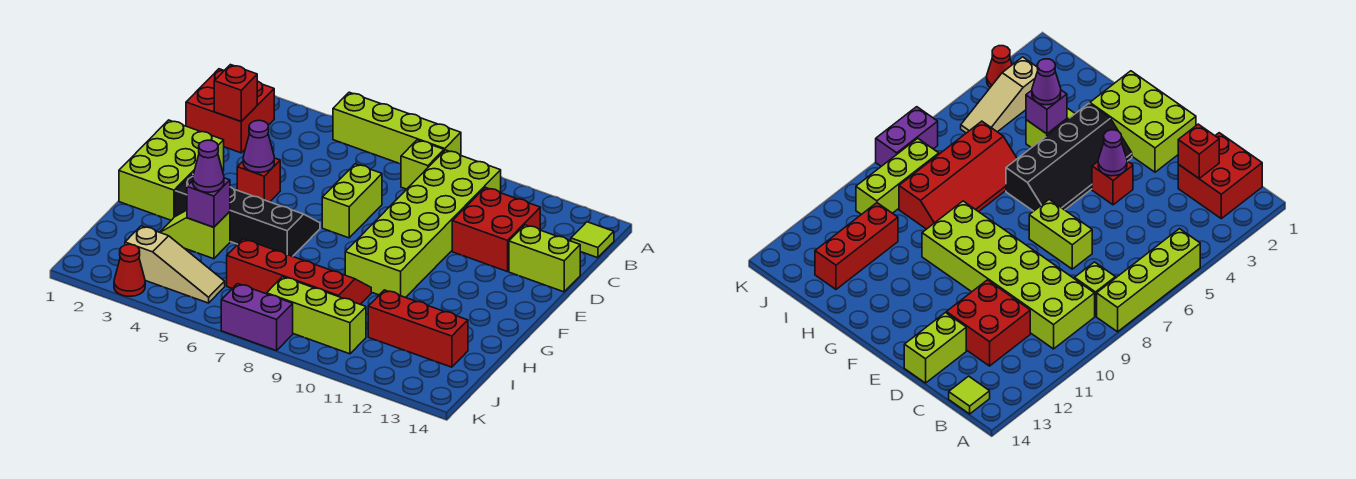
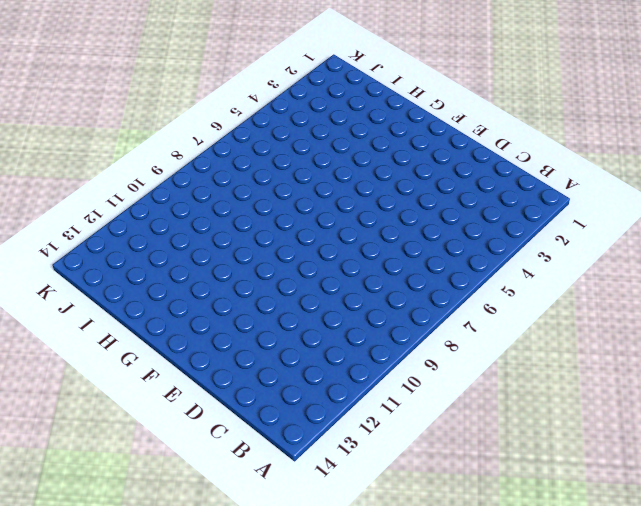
none -> lime brick A5:A8 level 1
none -> red brick B1:C2 level 1
none -> lime brick B8 level 1

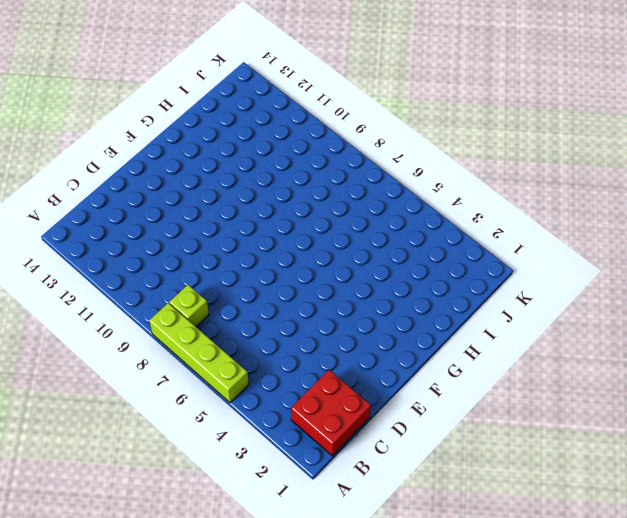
none -> lime brick B9:G10 level 1
none -> lime tile B14 level 1
none -> red brick C11:D12 level 1

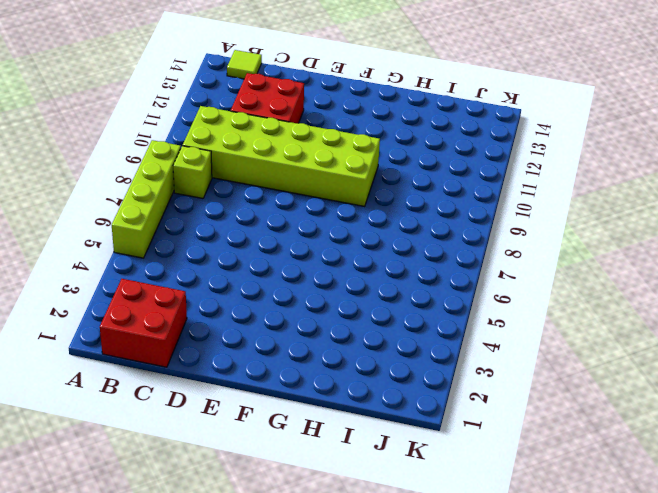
none -> lime brick D7:E7 level 1
none -> lime brick D13:D14 level 1
none -> lime brick E1:G2 level 1

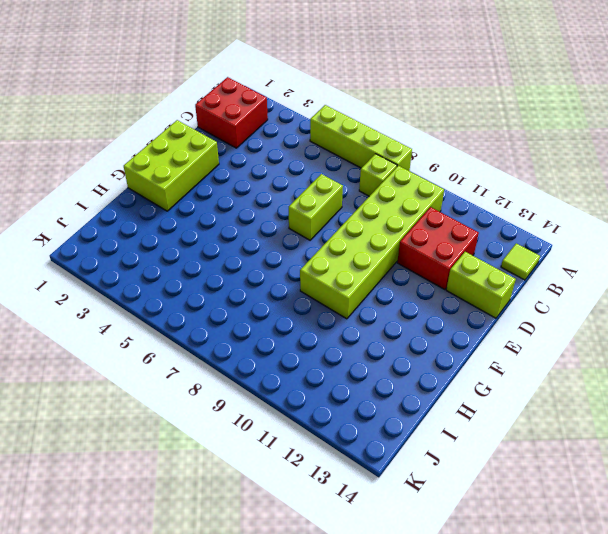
none -> red brick E4 level 1
none -> black slope F3:G6 level 1 top G
none -> lime slope H3:H4 level 1 top 4

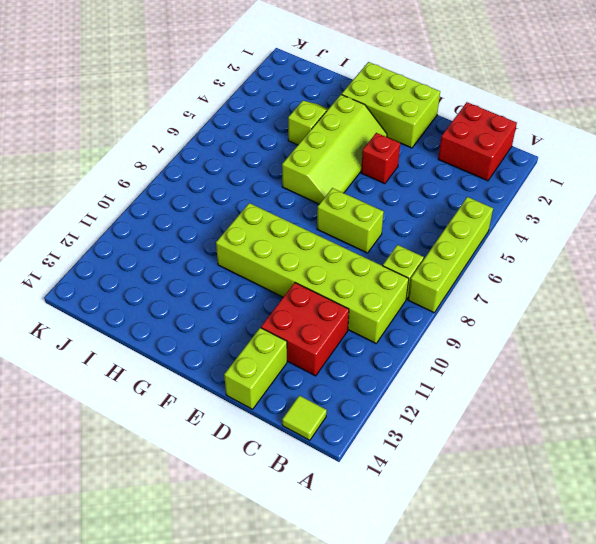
lime slope F3:G6 level 1 top G -> black slope F3:G6 level 1 top G
none -> red slope H6:I9 level 1 top I
none -> red brick I11:I13 level 1
none -> tan slope J3:J5 level 1 top 3

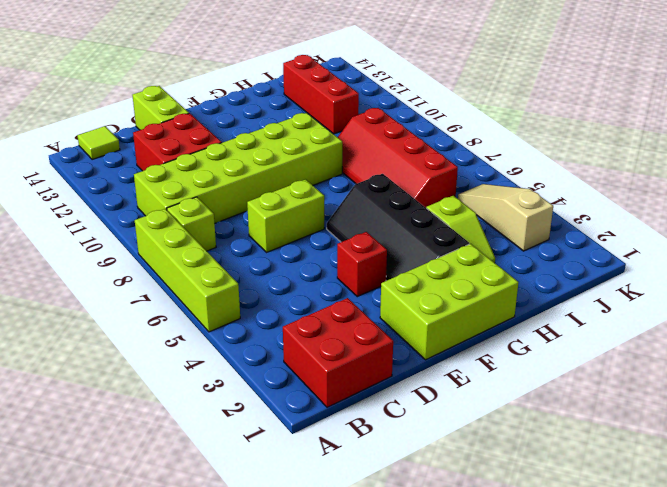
none -> lime brick J8:J10 level 1
none -> red cone K3 level 1
none -> purple brick K7:K8 level 1

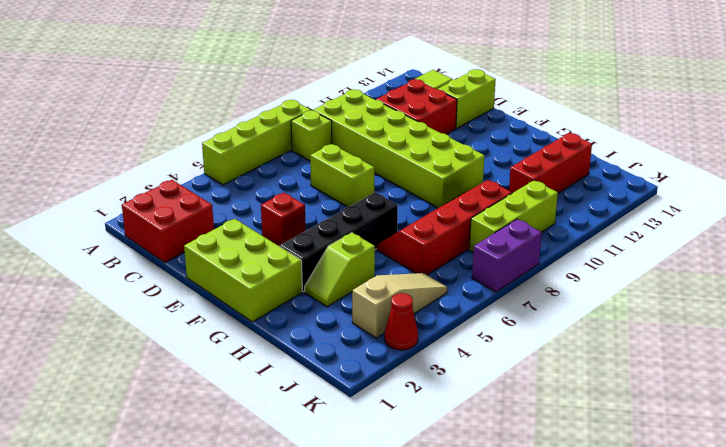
none -> red brick C2 level 2
none -> purple cone E4 level 2
none -> purple brick H4 level 2

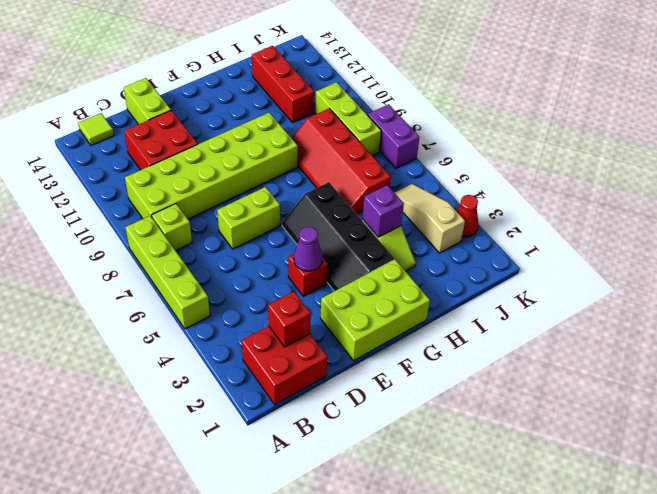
none -> purple cone H4 level 3

